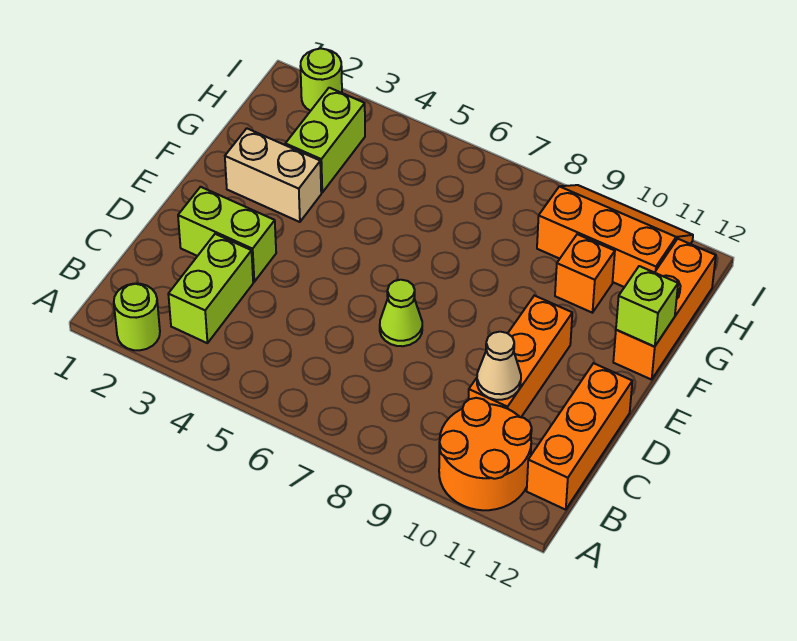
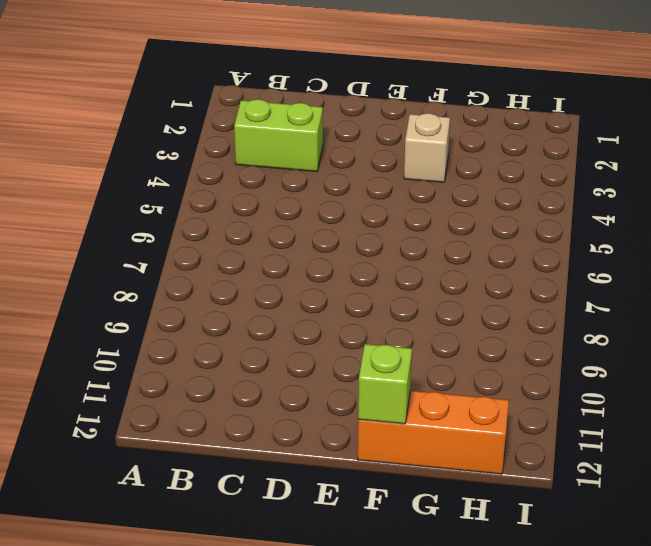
tan brick F3 level 1 -> tan brick F2:F3 level 1
none -> lime round brick A2 level 1
none -> orange round brick A10:B11 level 1
none -> orange brick B12:D12 level 1

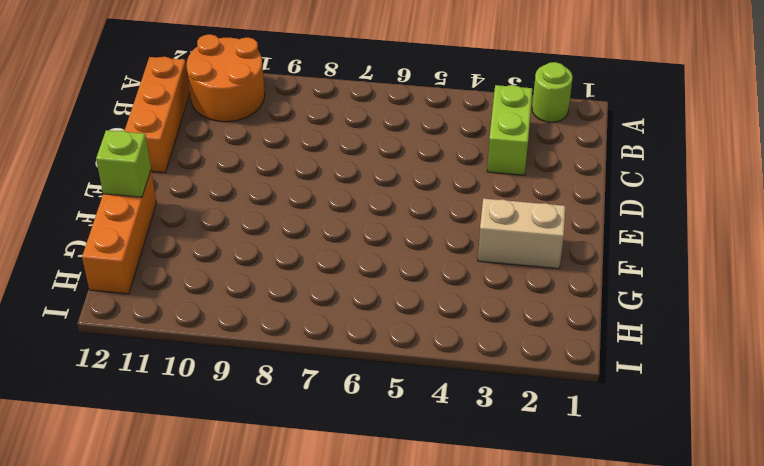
none -> orange brick C10:E10 level 1
none -> lime brick D2:D3 level 1
none -> lime cone D7 level 1

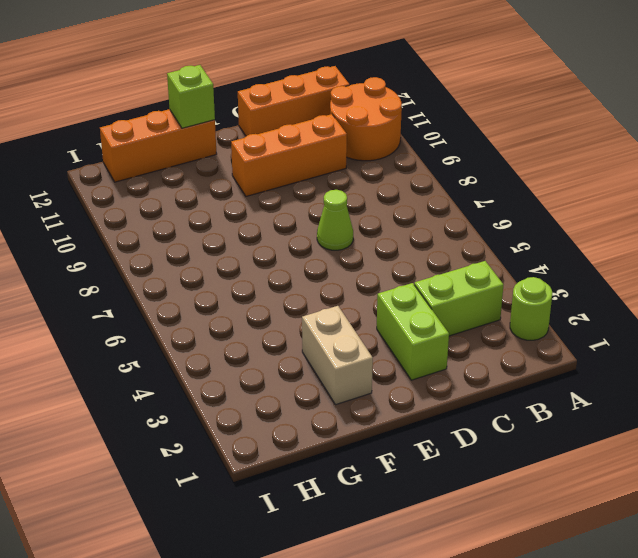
none -> lime brick G3:H3 level 1
none -> orange brick G10 level 1
none -> orange slope H9:I11 level 1 top H

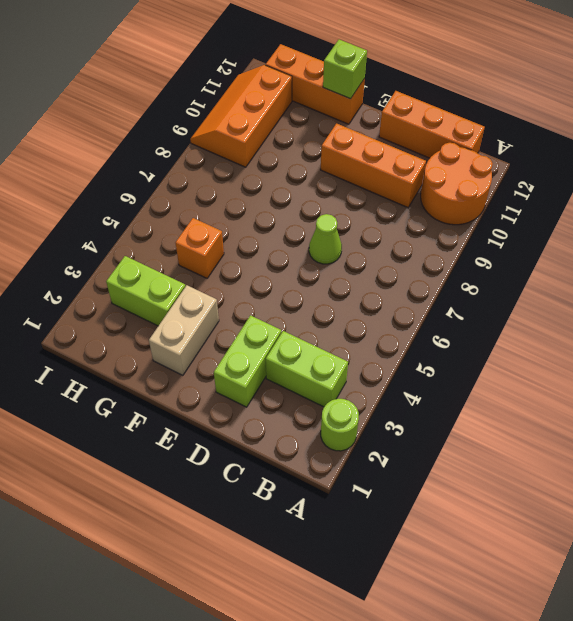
orange brick G5 level 1 -> orange brick G10 level 1
none -> lime round brick I2 level 1
none -> tan cone C10 level 2

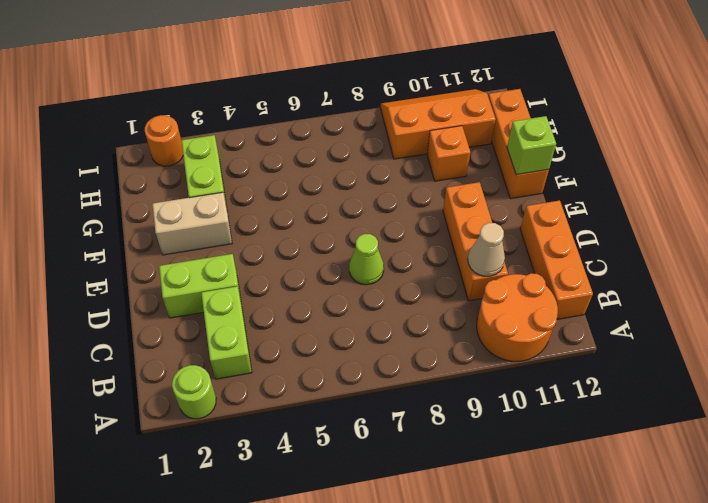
orange round brick I2 level 1 -> lime round brick I2 level 1

